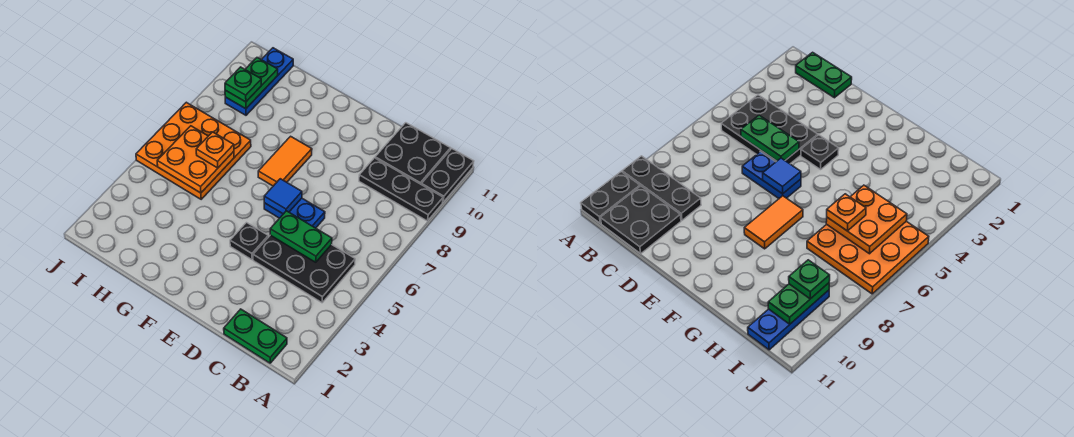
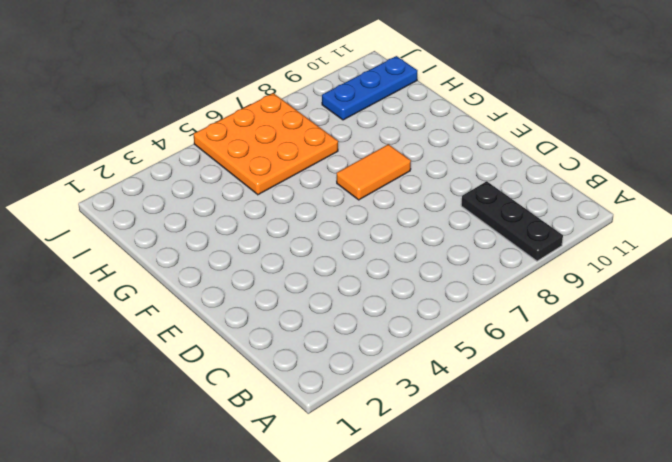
none -> black plate A10:A11 level 1
none -> green plate B1:C1 level 1
none -> black plate B4:D5 level 1

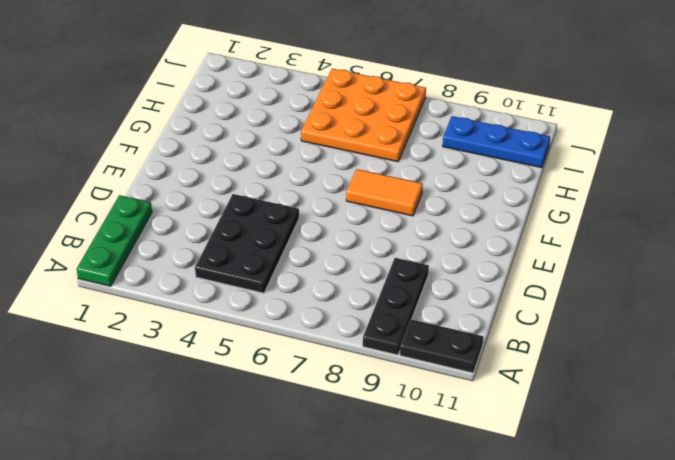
green plate A1:C1 level 1 -> green plate B1:C1 level 1
none -> black plate B10:C11 level 1
none -> blue plate D6:E6 level 1
none -> black plate E4 level 1

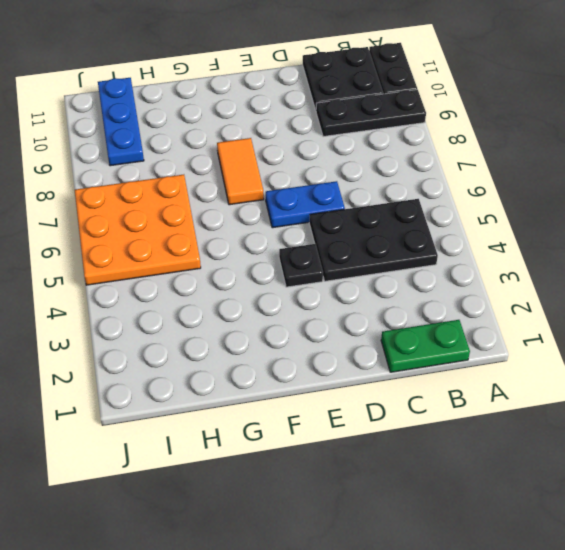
none -> green plate C5:D5 level 2
none -> blue tile E6 level 2
none -> orange plate H5:I6 level 2

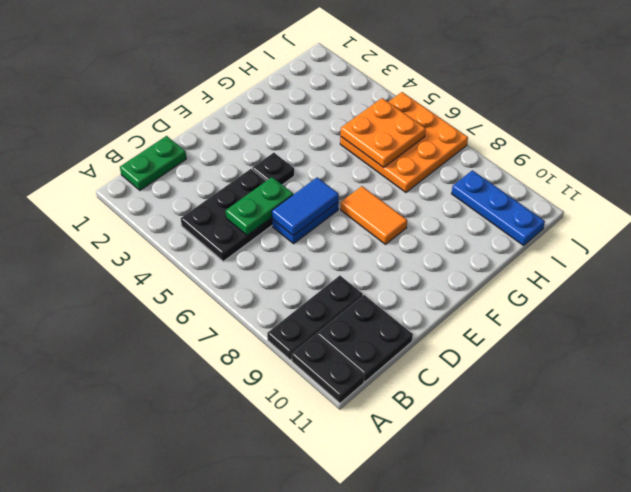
blue tile D6:E6 level 2 -> blue tile E6 level 2
none -> green plate I9:I10 level 2
none -> orange plate H6 level 3
none -> green plate I9 level 3

